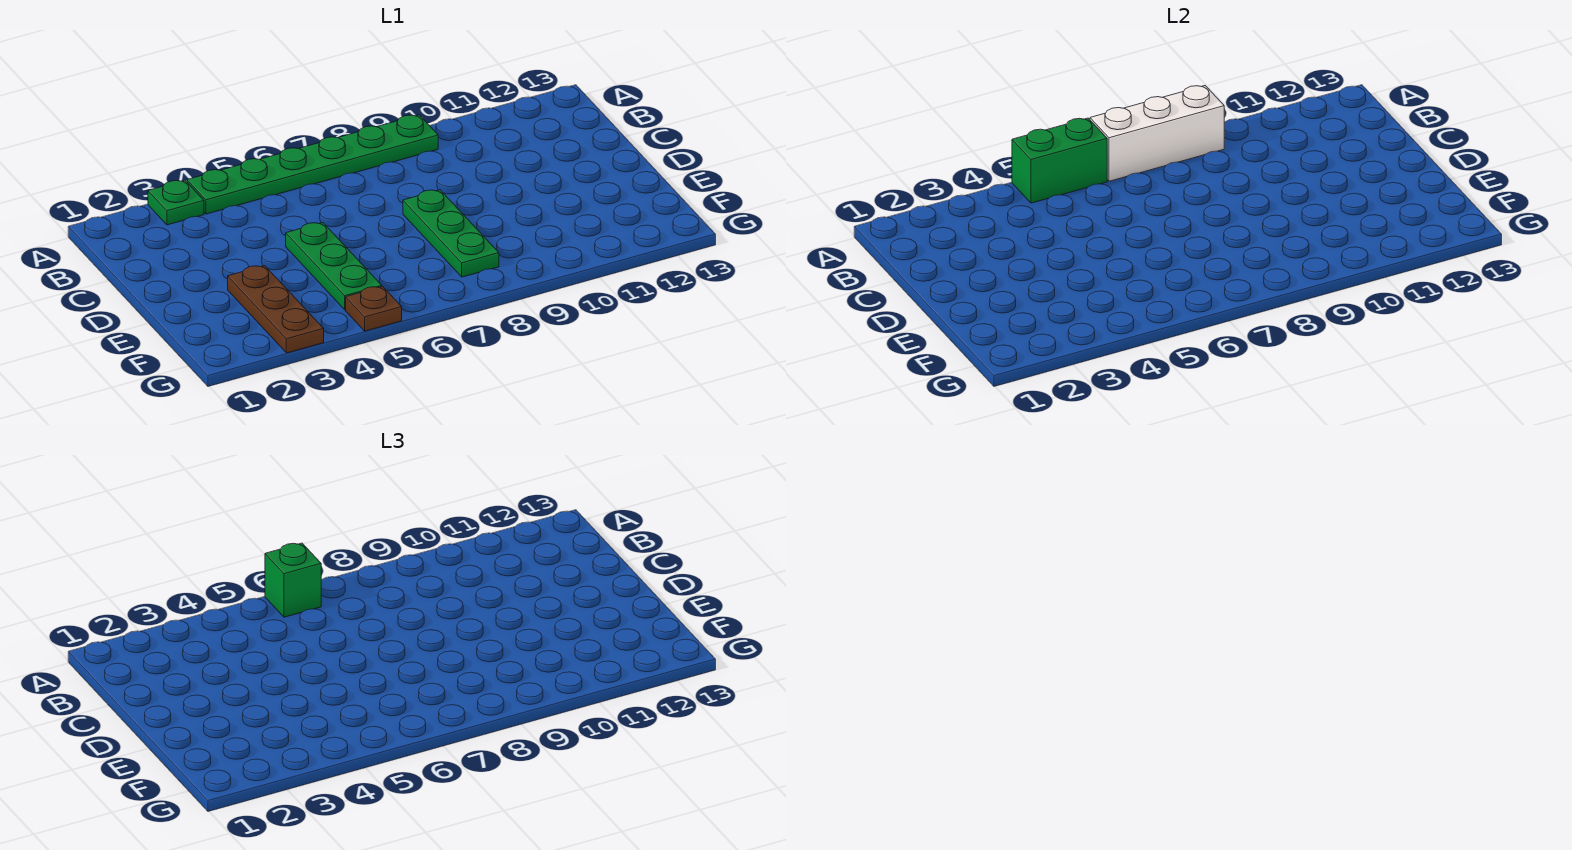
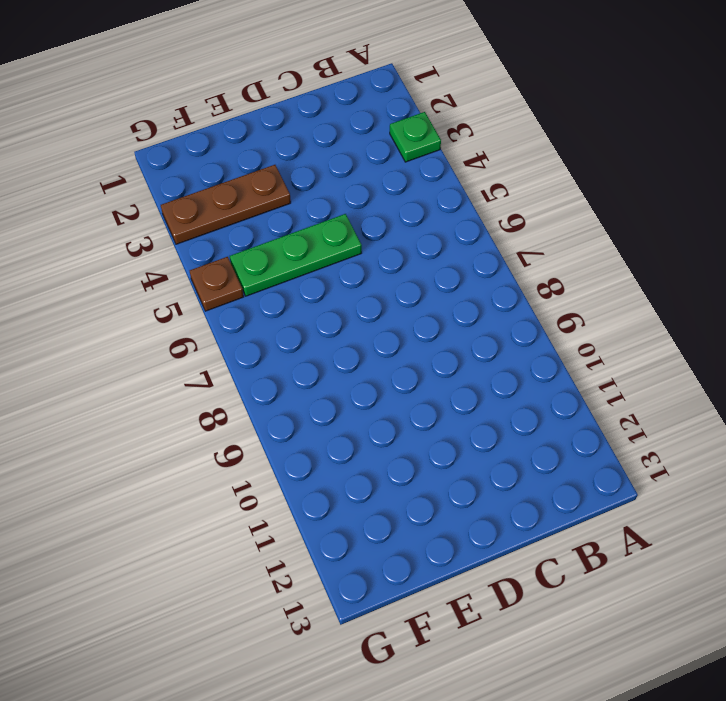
none -> green plate A4:A9 level 1
none -> green plate D8:F8 level 1

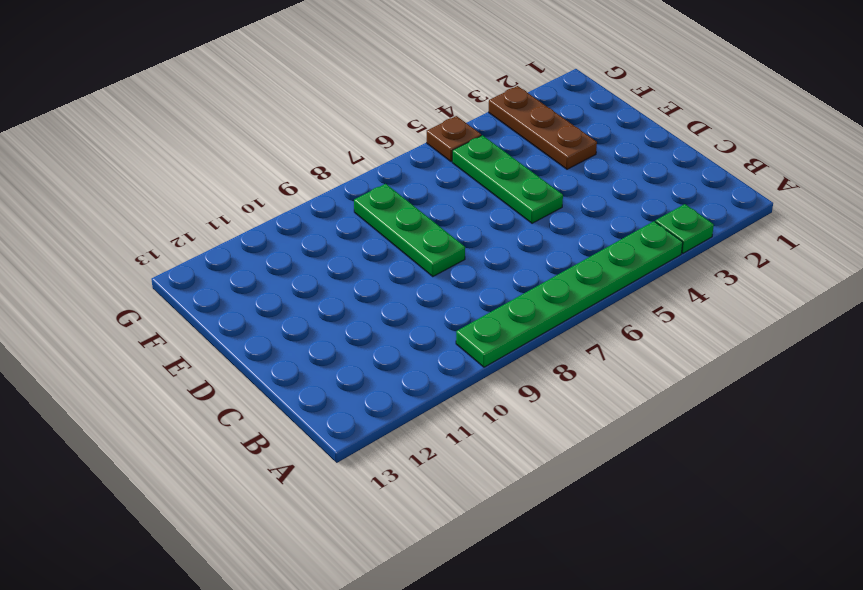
none -> green brick A5:A6 level 2
none -> white brick A7:A9 level 2

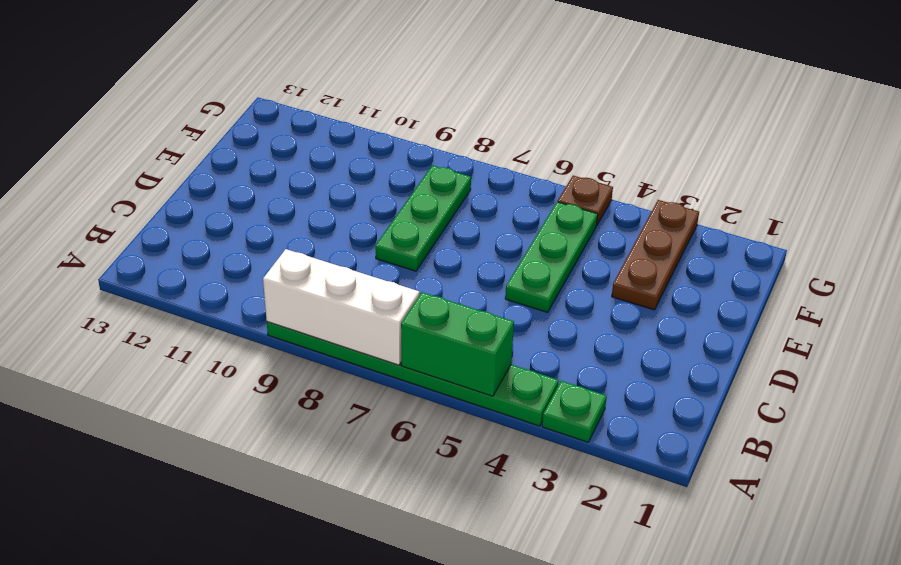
none -> green brick A6 level 3

